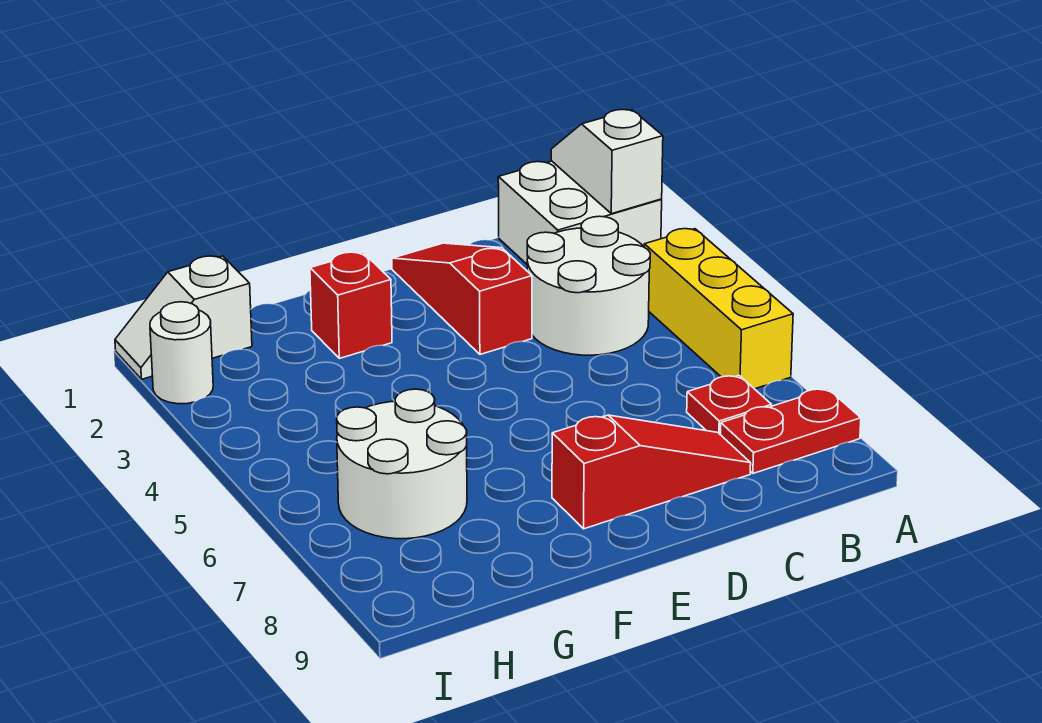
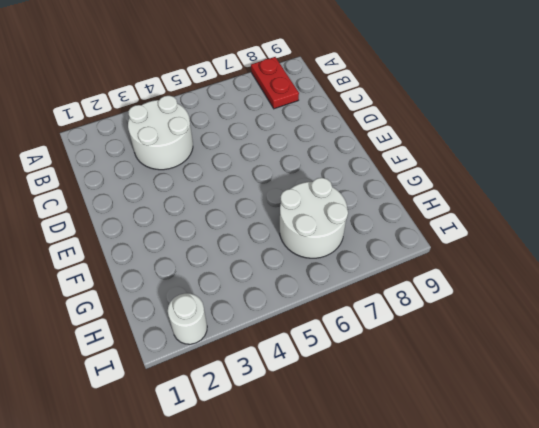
none -> white brick A1:B2 level 1
none -> yellow brick A4:A6 level 1
none -> red plate B7 level 1

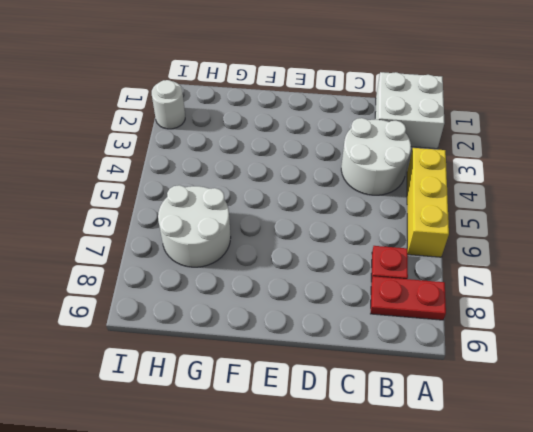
none -> red slope C8:E8 level 1 top E
none -> red slope D1:D3 level 1 top 3
none -> red brick F2 level 1

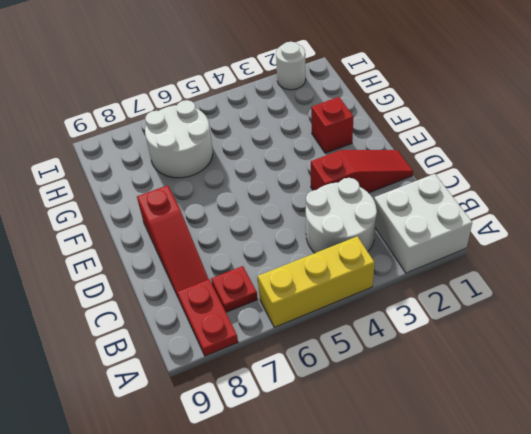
none -> white slope H1:I1 level 1 top H
none -> white slope A1:A2 level 2 top 2

